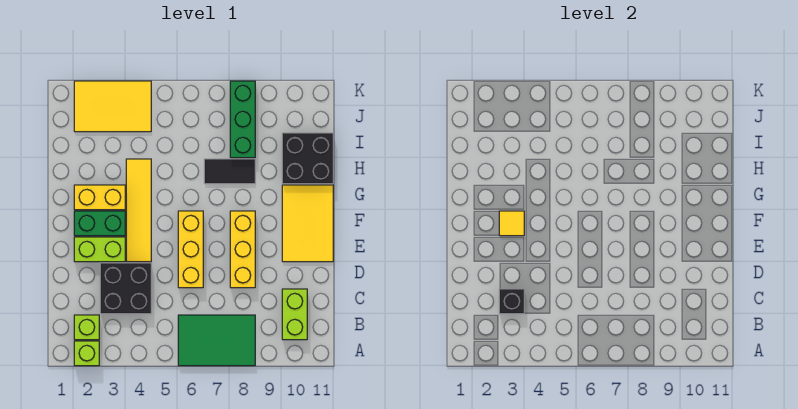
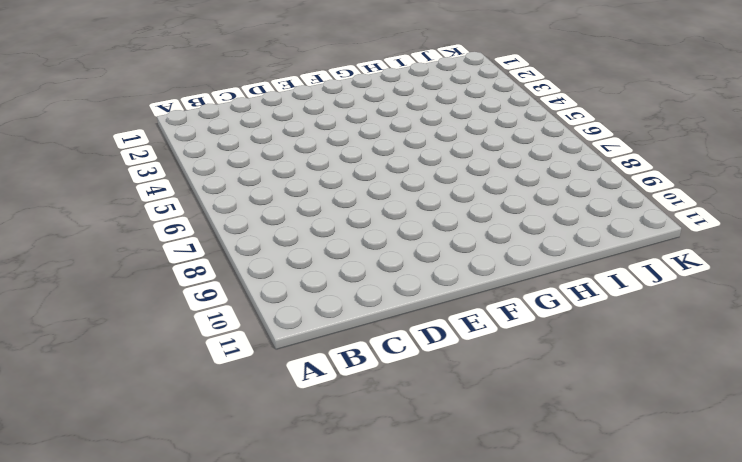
none -> lime brick A2 level 1
none -> green tile A6:B8 level 1
none -> lime brick B2 level 1

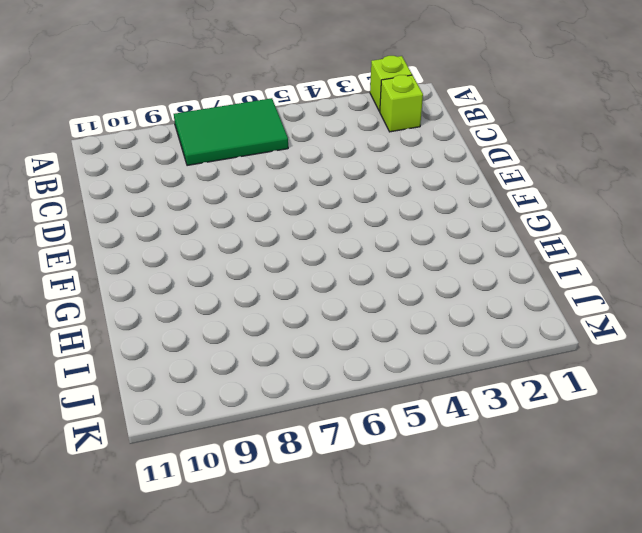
none -> lime brick B10:C10 level 1
none -> black brick C3:D4 level 1
none -> yellow brick D6:F6 level 1

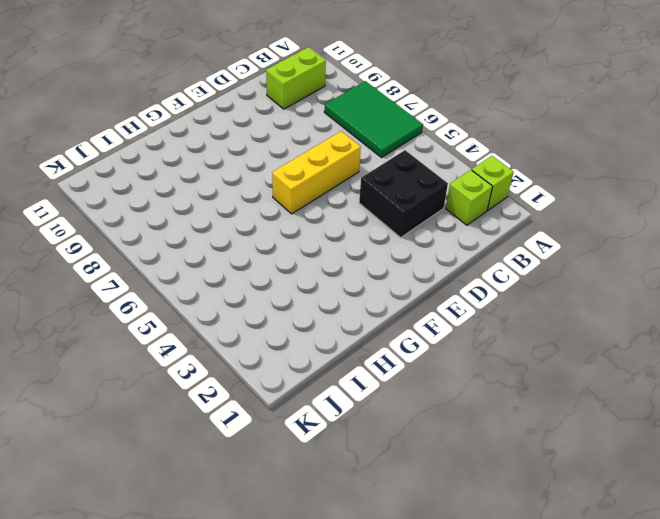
none -> yellow brick D8:F8 level 1
none -> lime brick E2:E3 level 1
none -> yellow tile E4:H4 level 1

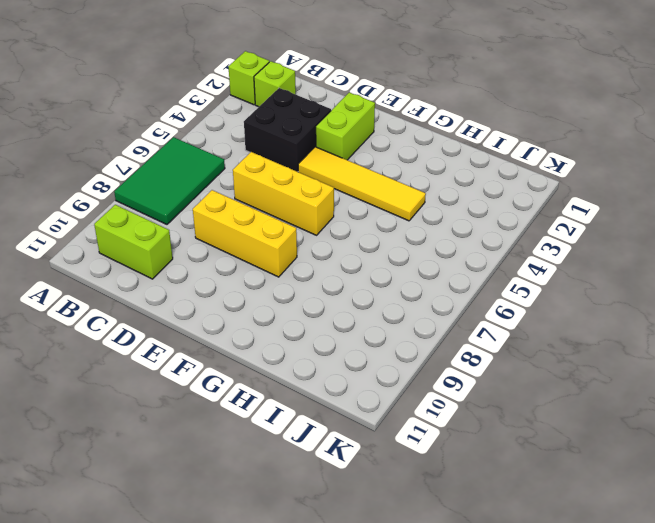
none -> yellow tile E10:G11 level 1
none -> green brick F2:F3 level 1
none -> yellow brick G2:G3 level 1

